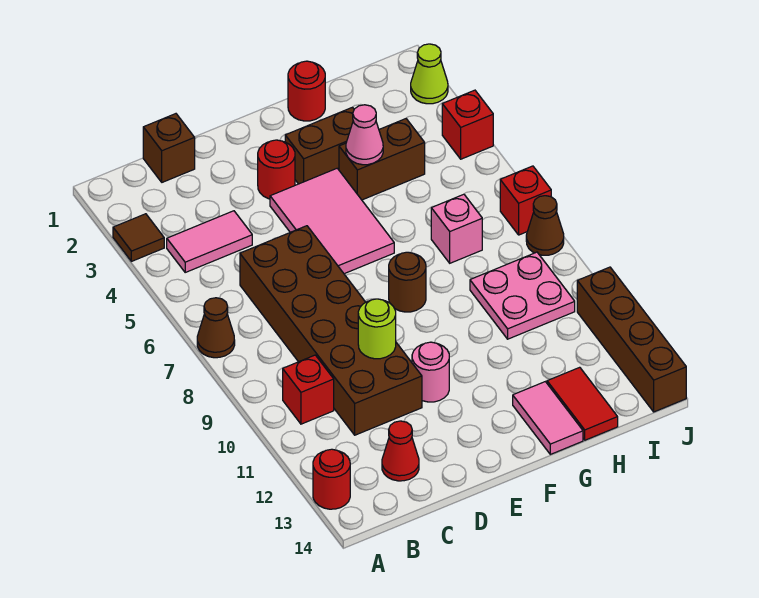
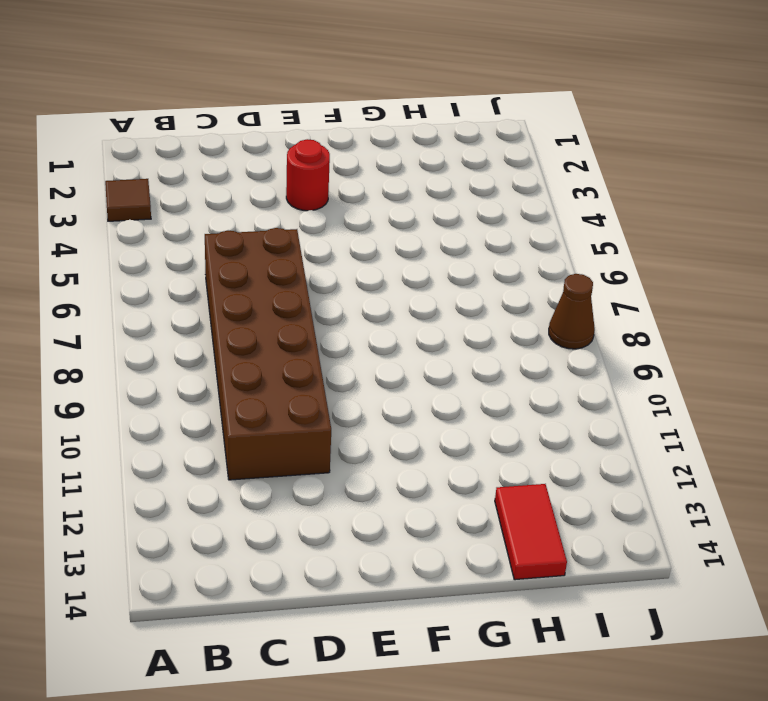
none -> brown cone A7 level 1
none -> red round brick A13 level 1
none -> pink tile B4:C4 level 1

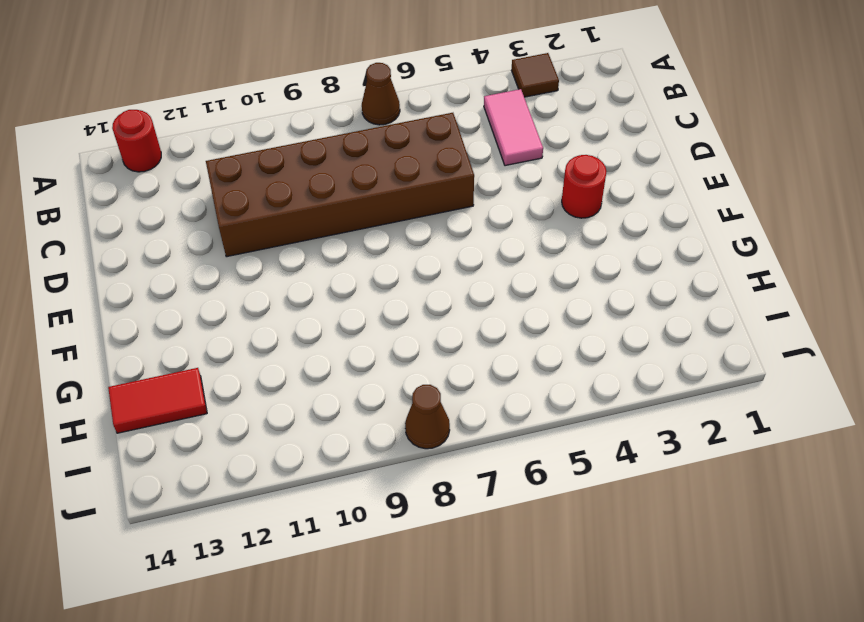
none -> red brick B10 level 1
none -> brown brick C1 level 1
none -> red cone C13 level 1

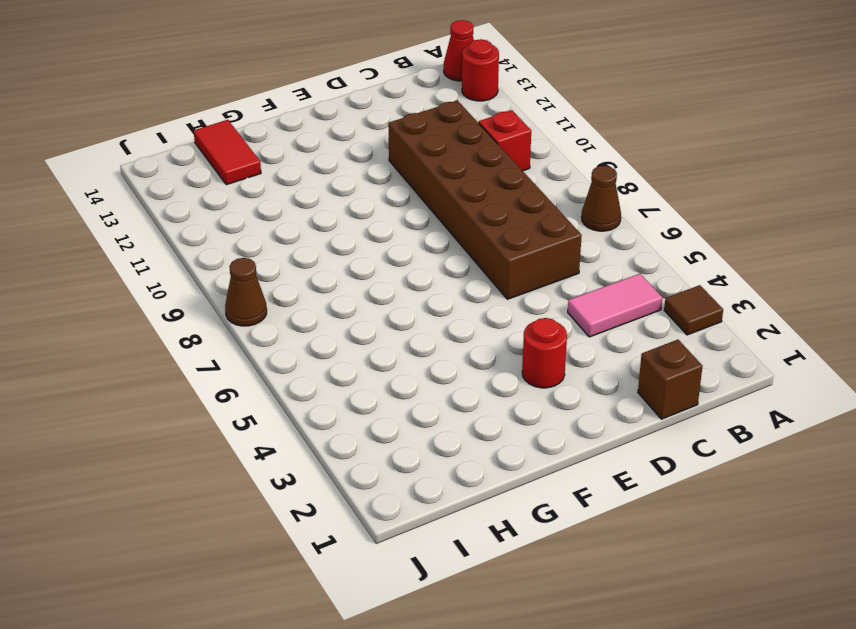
red cone A14 level 1 -> red cone C13 level 1
none -> pink tile E4:F6 level 1
none -> pink round brick E11 level 1
none -> brown brick F3:G3 level 1

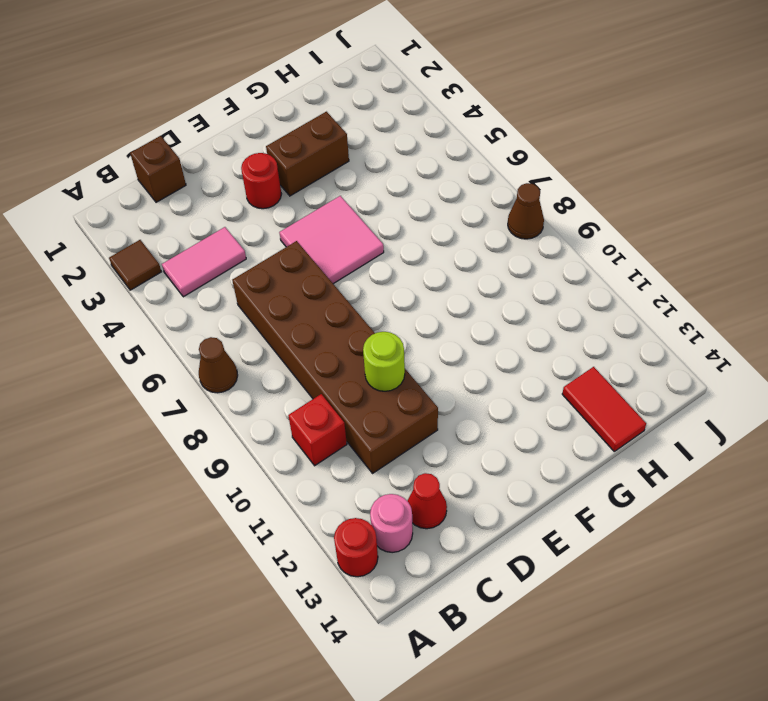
pink round brick B13 level 1 -> pink round brick E11 level 1
pink tile E5:F6 level 1 -> pink tile E4:F6 level 1
none -> brown round brick F8 level 1
none -> red round brick G1 level 1
none -> brown brick G4:H4 level 1

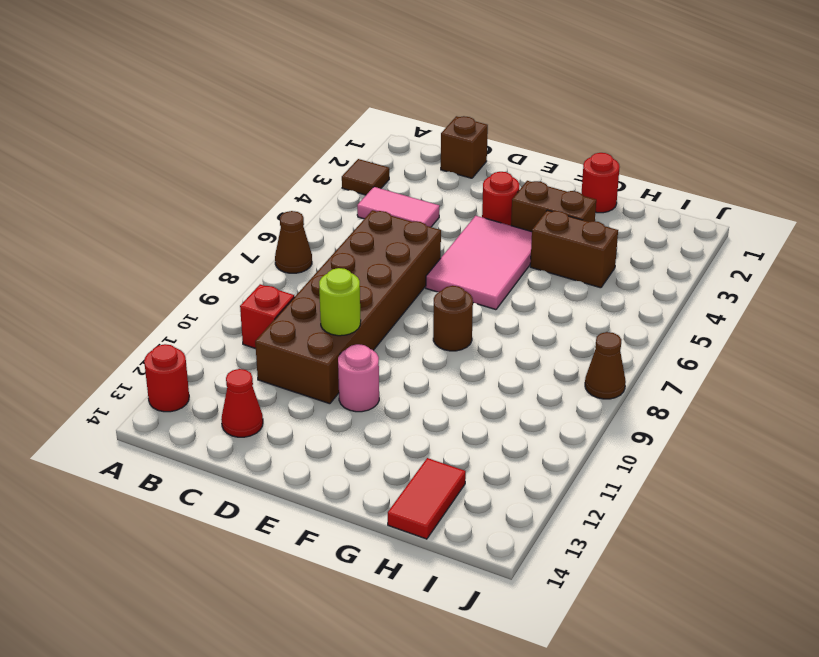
none -> pink tile G13:G14 level 1
none -> pink brick H7 level 1
none -> pink plate H9:I10 level 1

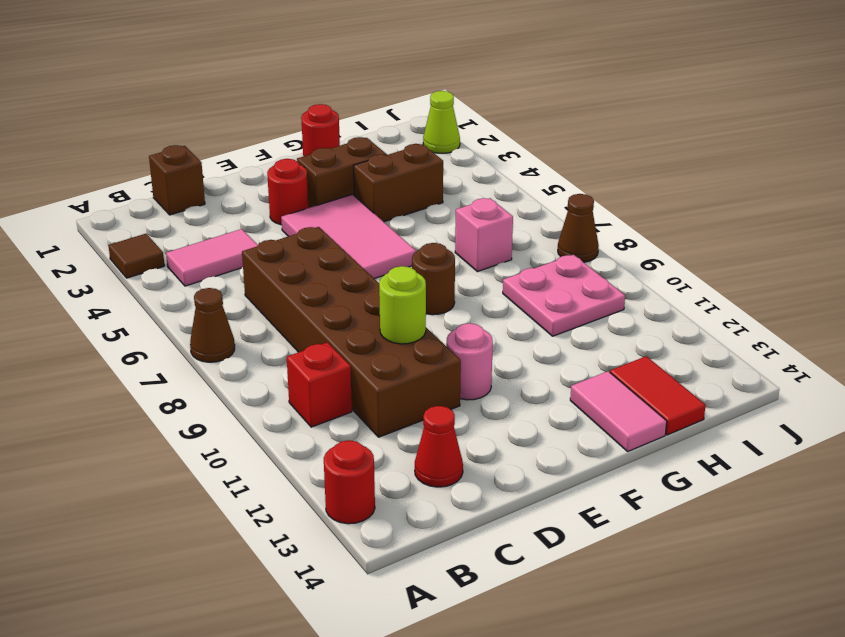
none -> red brick J4 level 1
none -> red brick J7 level 1
none -> brown brick J11:J14 level 1

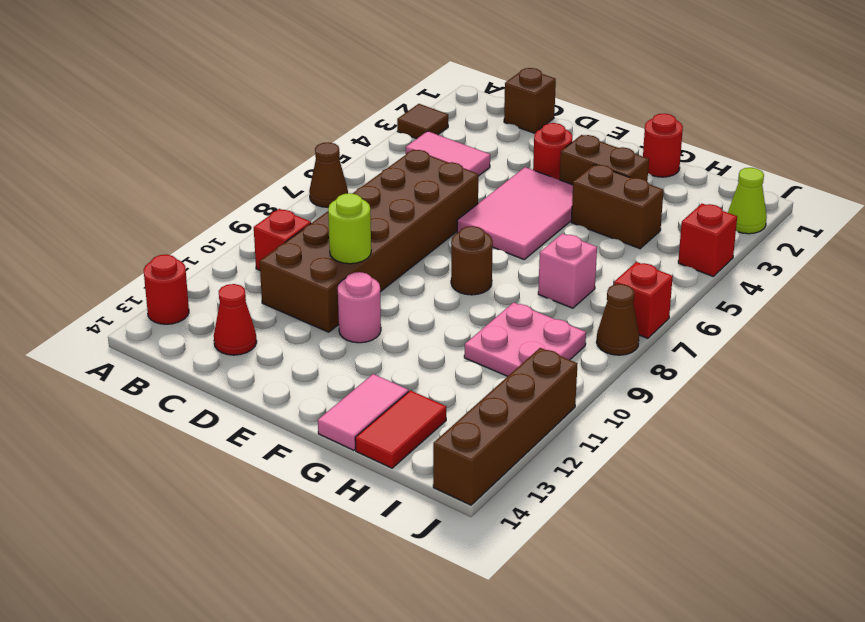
none -> pink cone G4 level 2

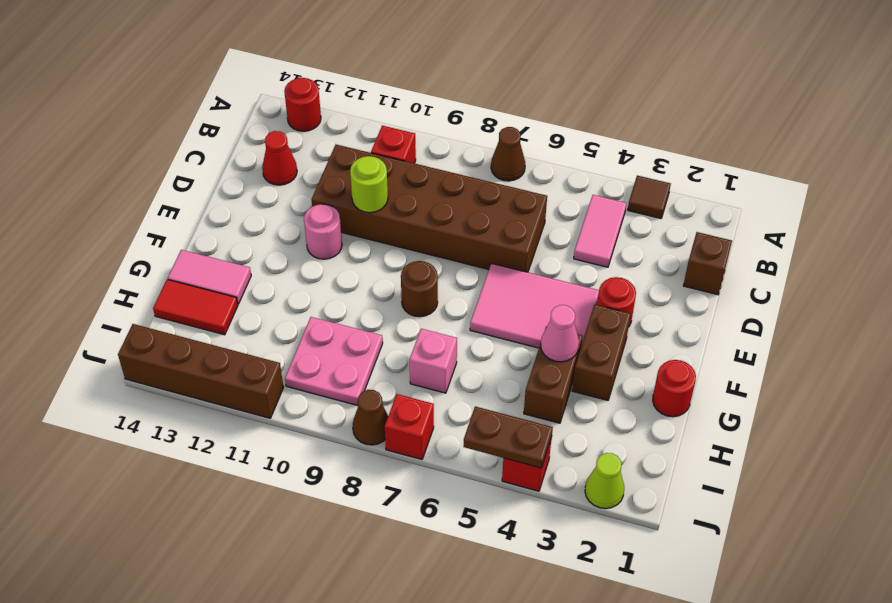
brown plate J4:J5 level 2 -> none

